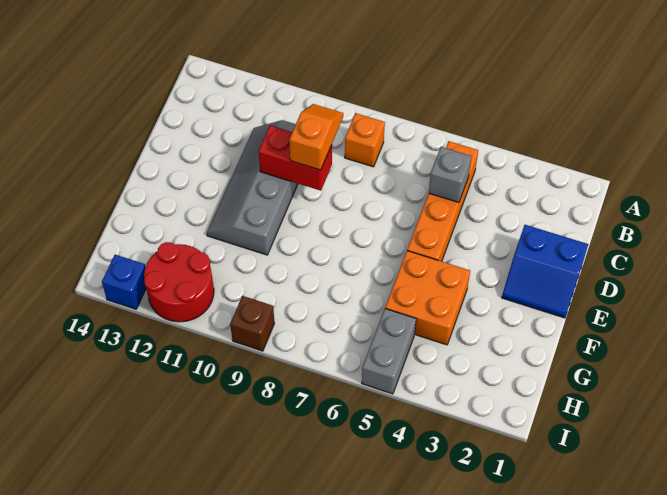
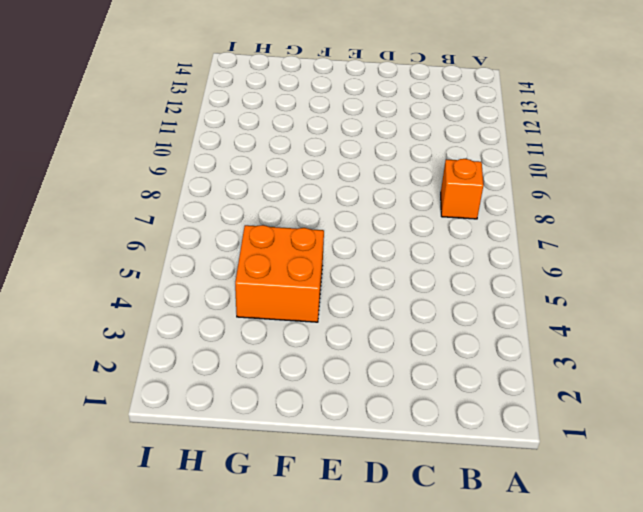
none -> orange brick B5:E5 level 1
none -> grey slope C10:F11 level 1 top 10
none -> blue slope D1:E2 level 1 top D

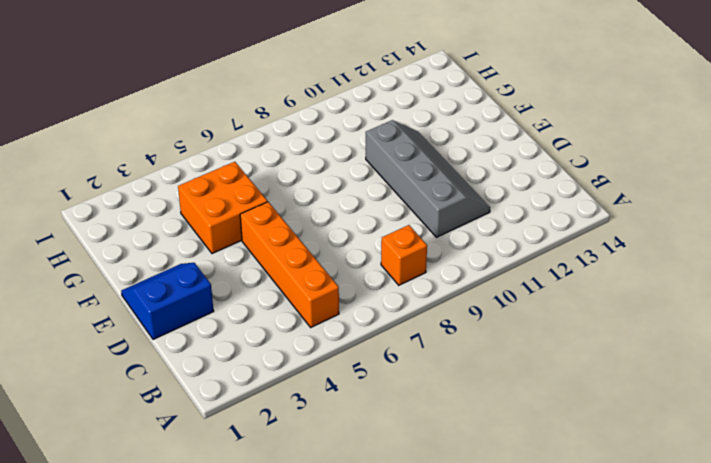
none -> grey brick H5:I5 level 1
none -> red round brick H11:I12 level 1
none -> brown brick I9 level 1

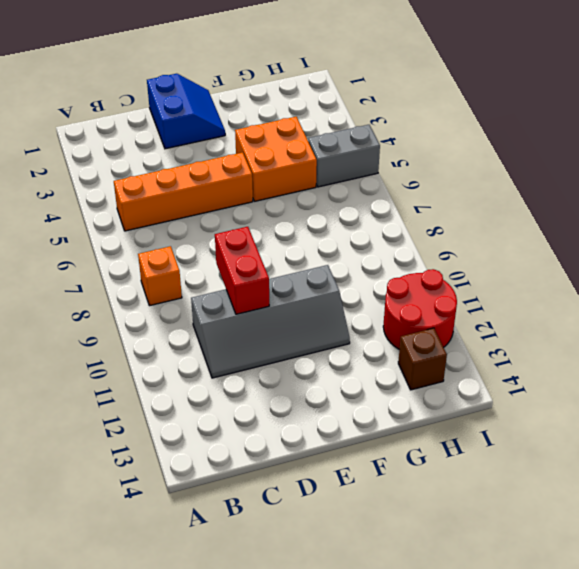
brown brick H13 level 1 -> brown brick I9 level 1
none -> blue brick I13 level 1
none -> grey brick C5 level 2
none -> orange slope C9:D9 level 3 top D

